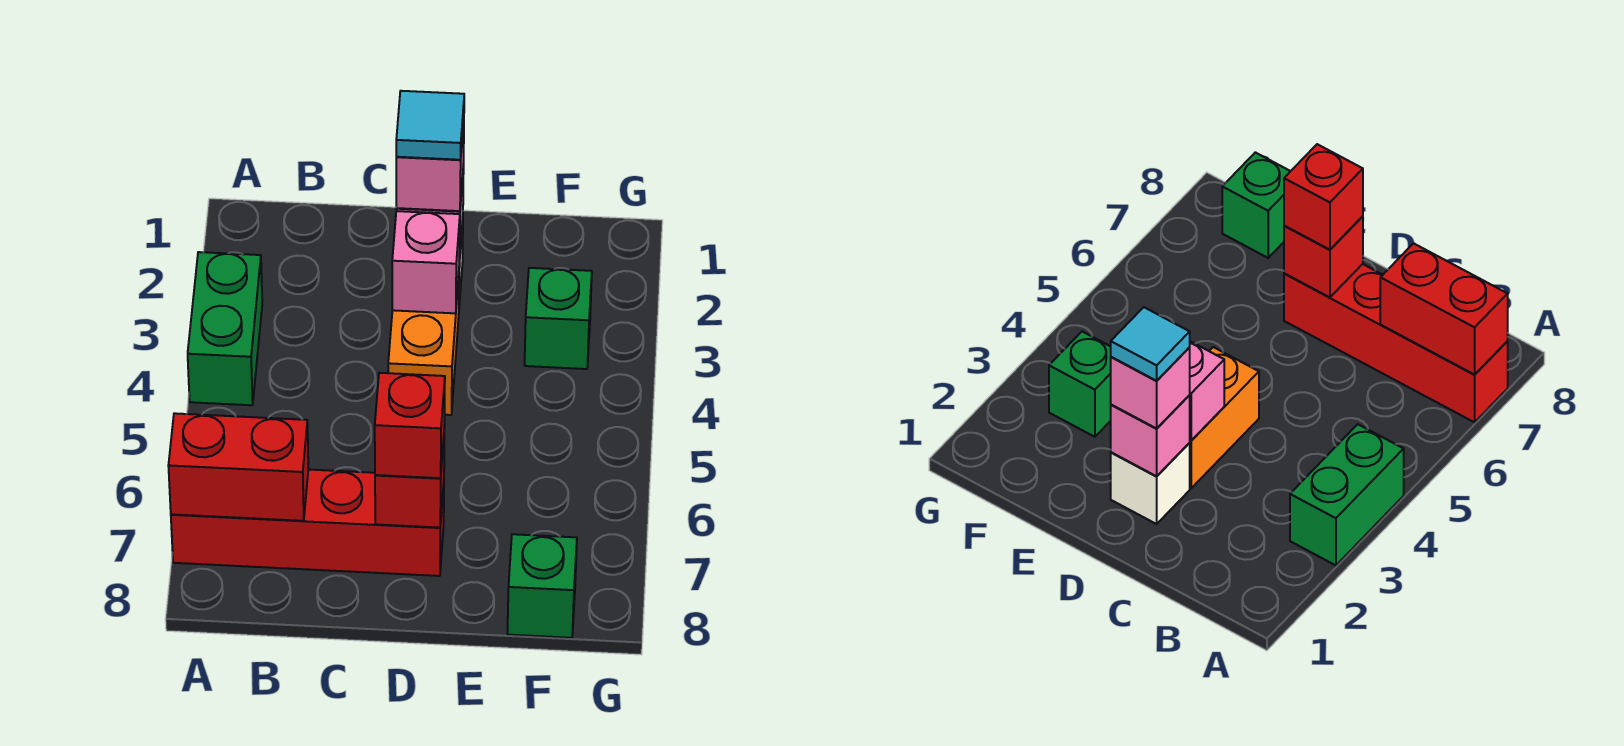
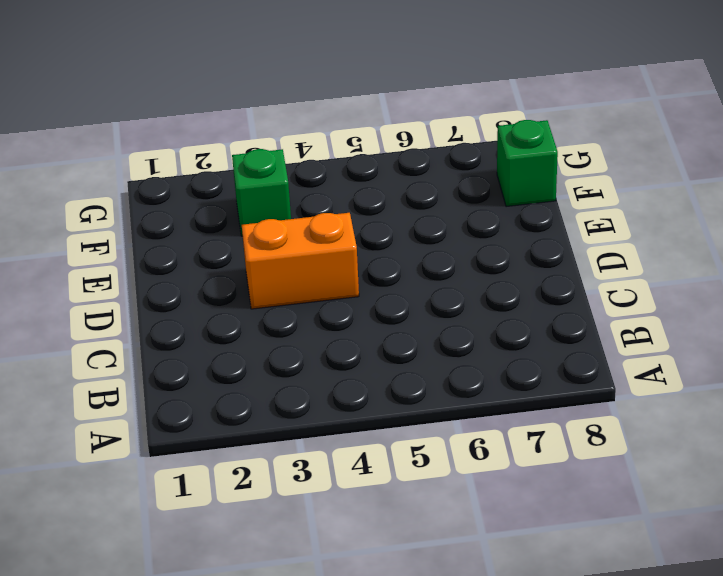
none -> green brick A3:A4 level 1
none -> red brick A7:D7 level 1
none -> white brick D2 level 1

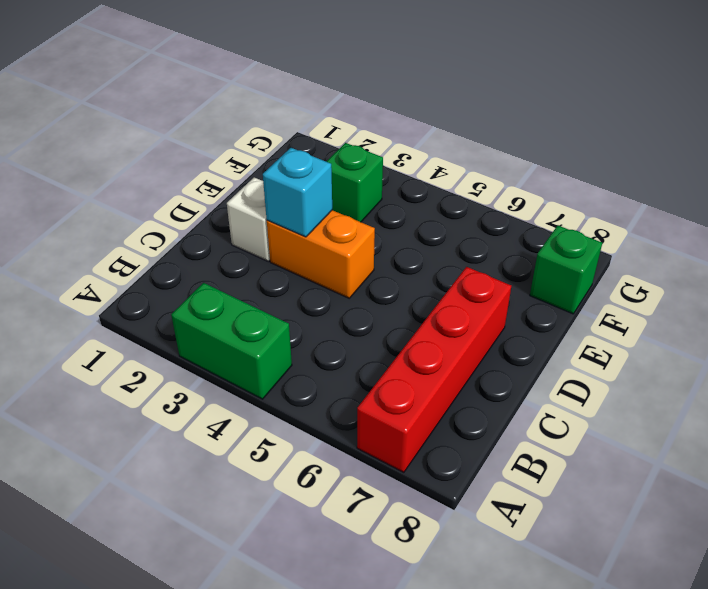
cyan brick D3 level 2 -> pink brick D3 level 2
none -> red brick A7:B7 level 2
none -> pink brick D2 level 2
none -> red brick D7 level 2

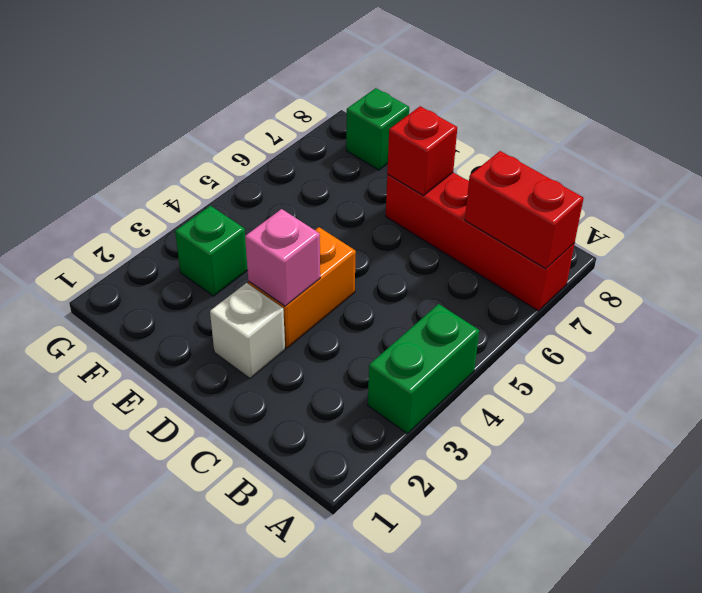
none -> pink brick D2 level 2
none -> pink brick D2 level 3
none -> red brick D7 level 3

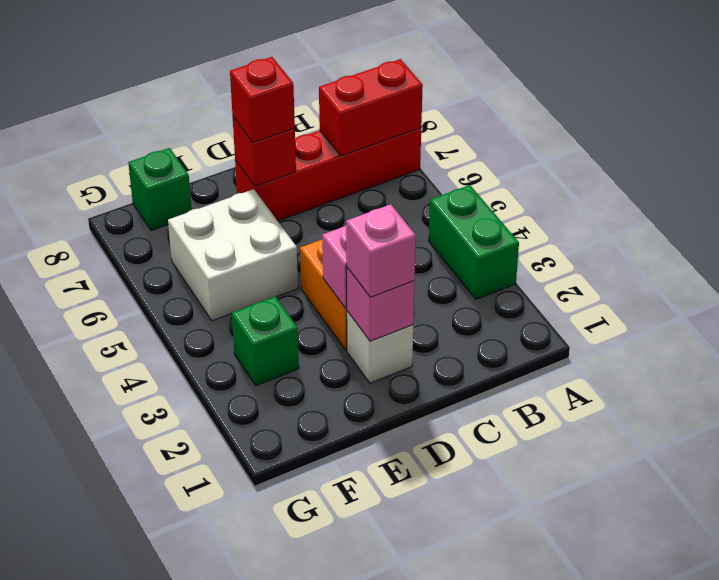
white brick E5:F6 level 1 -> none
none -> cyan tile D2 level 4

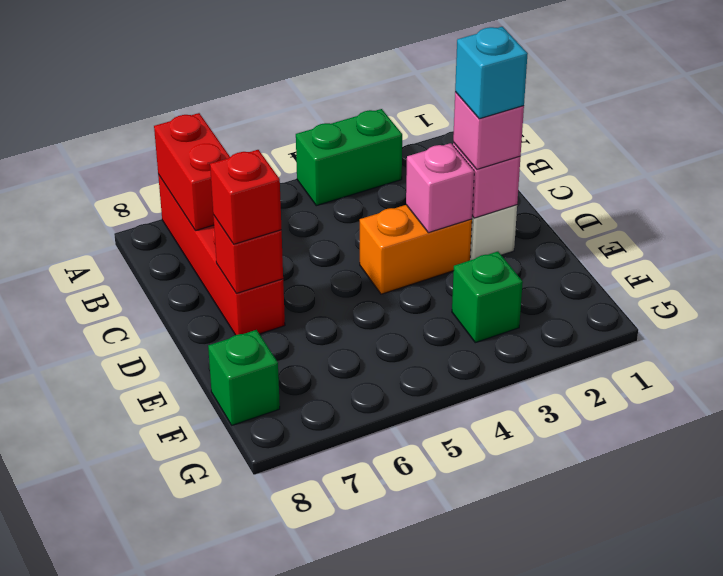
cyan brick D2 level 4 -> cyan tile D2 level 4

